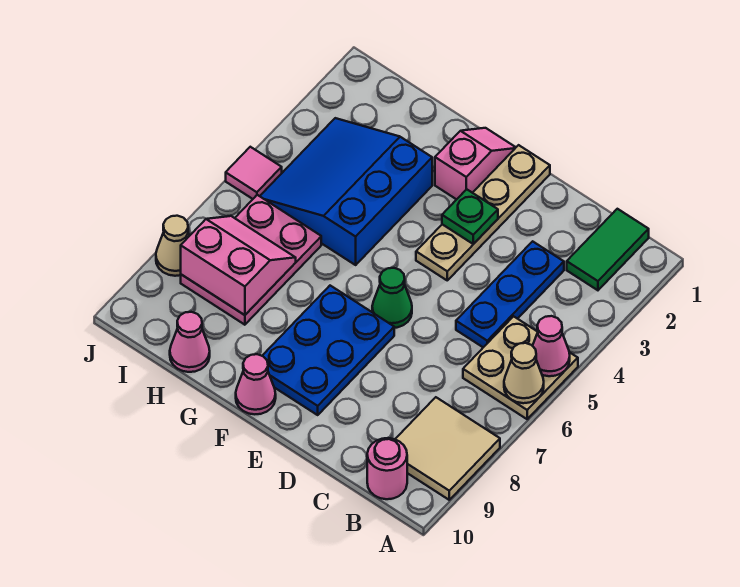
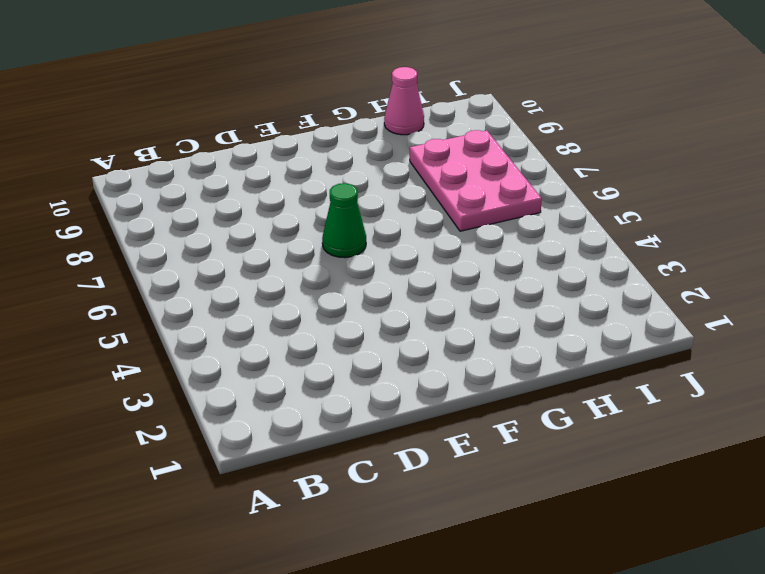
none -> tan plate A5:B6 level 1
none -> tan tile A8:B9 level 1
none -> green tile B1:B2 level 1

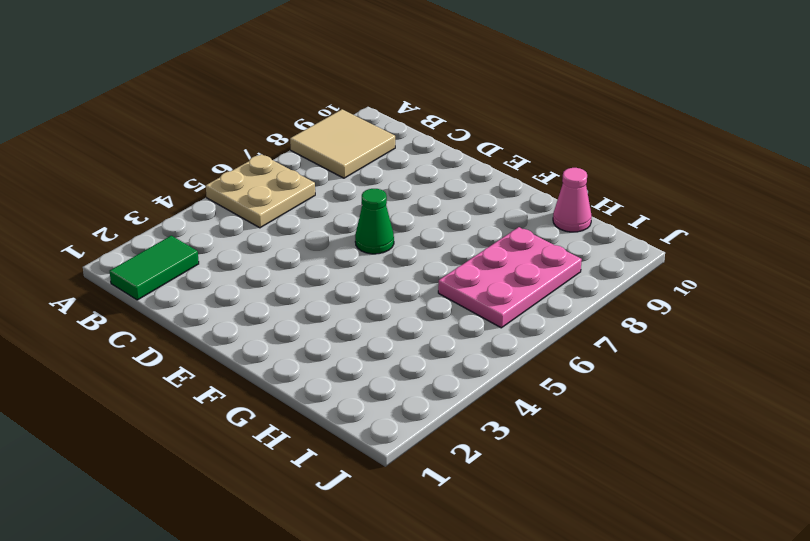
none -> pink round brick B10 level 1
none -> blue plate C3:C5 level 1
none -> tan plate E1:E4 level 1

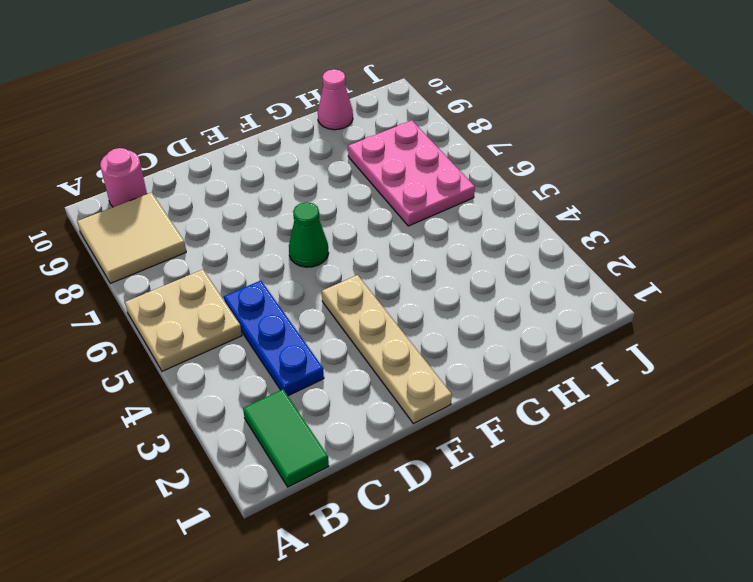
none -> blue plate E7:F9 level 1
none -> pink slope F1:F2 level 1 top 2
none -> pink cone F10 level 1

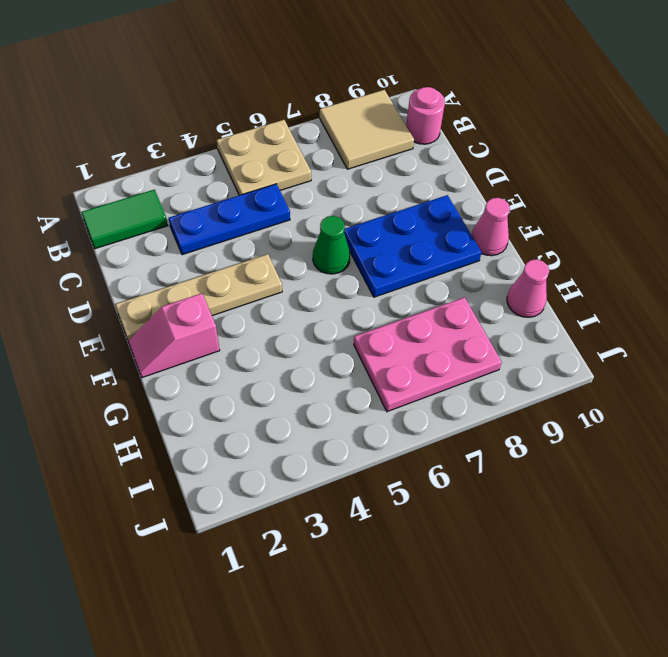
none -> blue slope G3:I5 level 1 top G
none -> pink tile J5 level 1
none -> tan cone J8 level 1

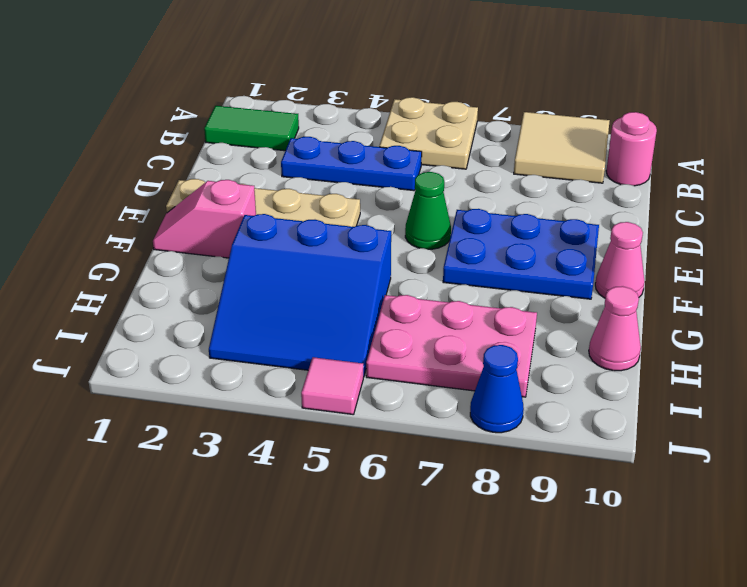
blue cone J8 level 1 -> tan cone J8 level 1
none -> pink cone A5 level 2
none -> tan cone A6 level 2
none -> green plate E3 level 2

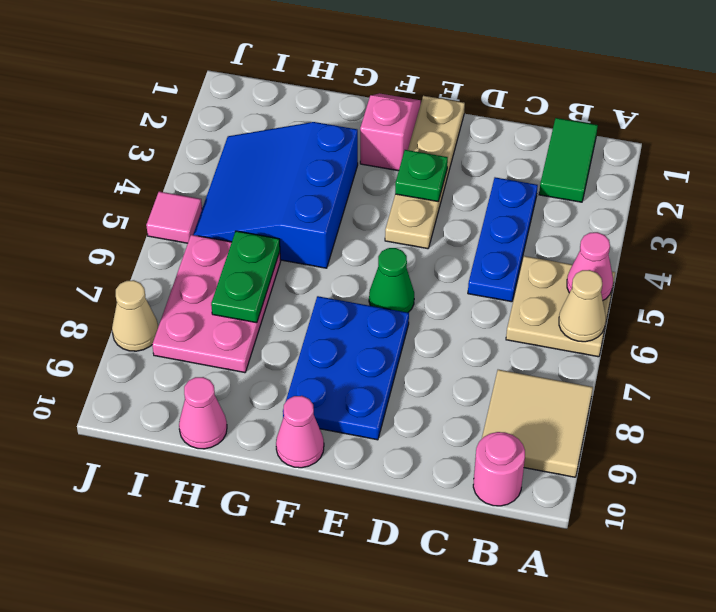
green plate H6:H7 level 2 -> pink slope H7:I8 level 2 top 8

